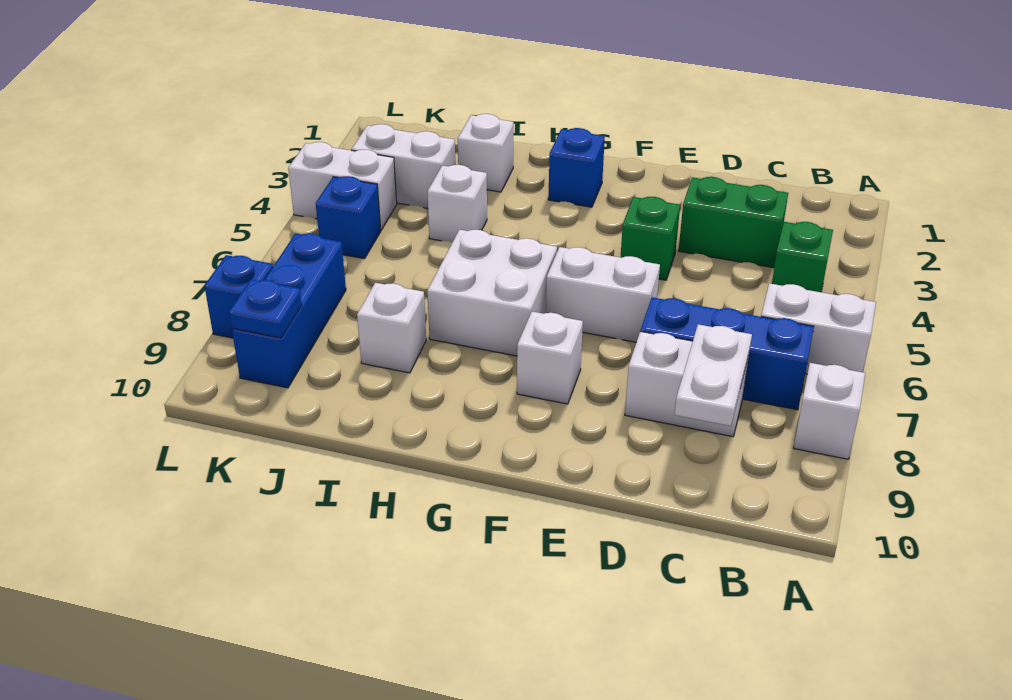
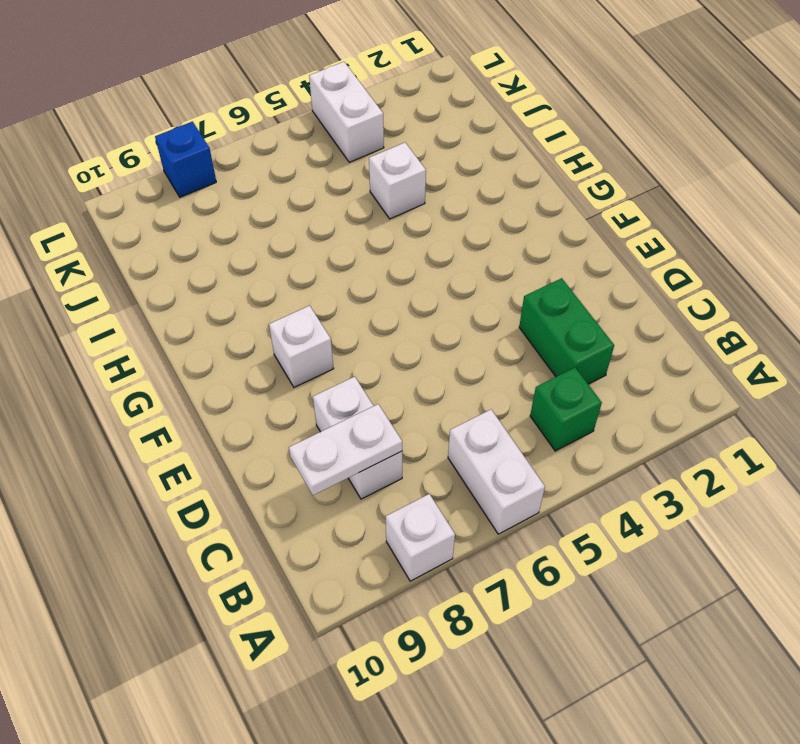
none -> blue brick B7:D7 level 1
none -> green brick E4 level 1
none -> white brick E6:F6 level 1

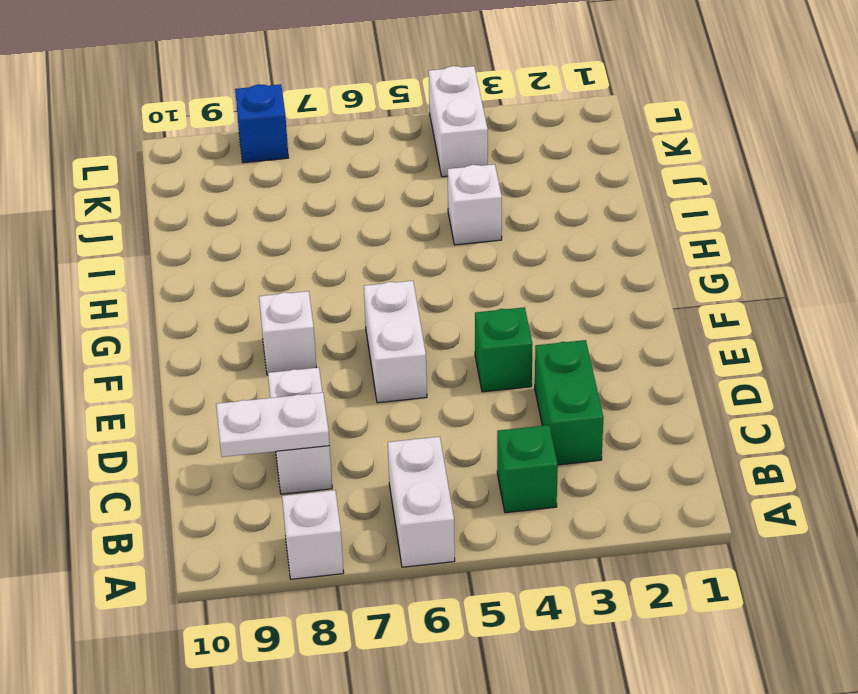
none -> blue brick B7:D7 level 1
none -> blue brick G2 level 1
none -> white brick G6:H7 level 1

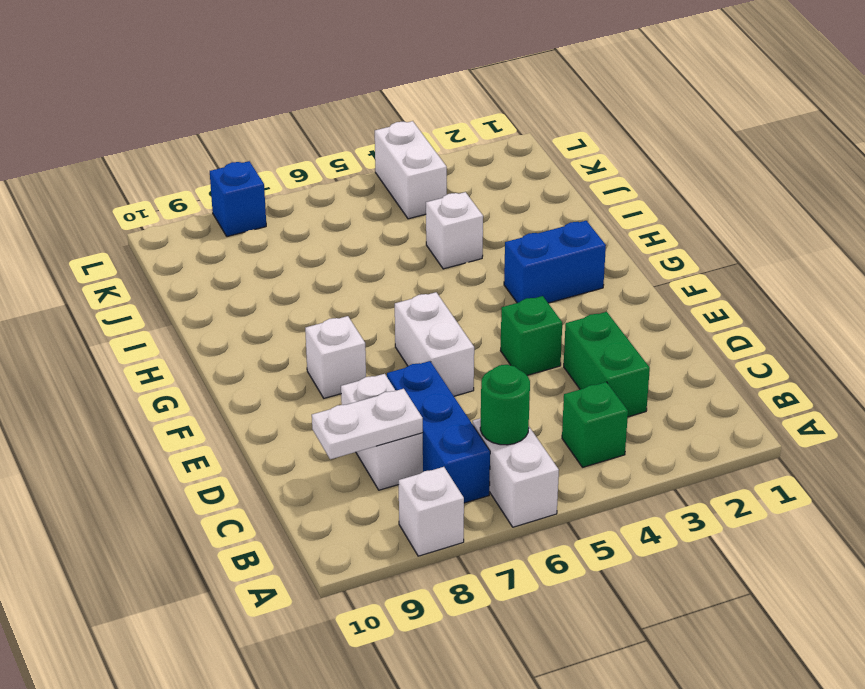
green round brick B6 level 2 -> none
blue brick G2:G3 level 1 -> blue brick G2 level 1
none -> white brick G6:H7 level 1
none -> white brick I2 level 1
none -> white brick I8 level 1

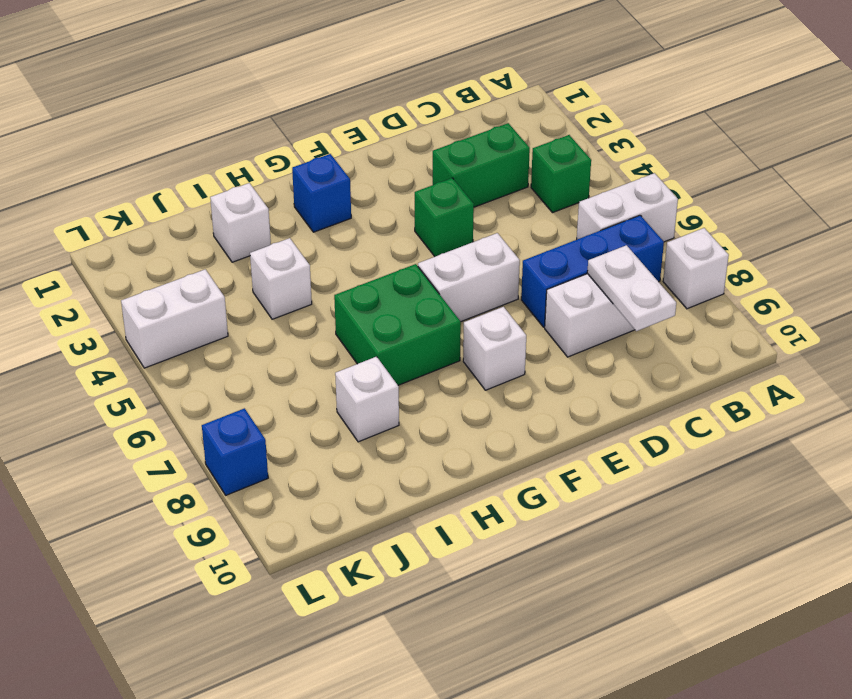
green brick G6:H7 level 1 -> white brick G6:H7 level 1
none -> white brick J3:K3 level 1
none -> blue brick K5 level 1
none -> blue brick K7:K9 level 1

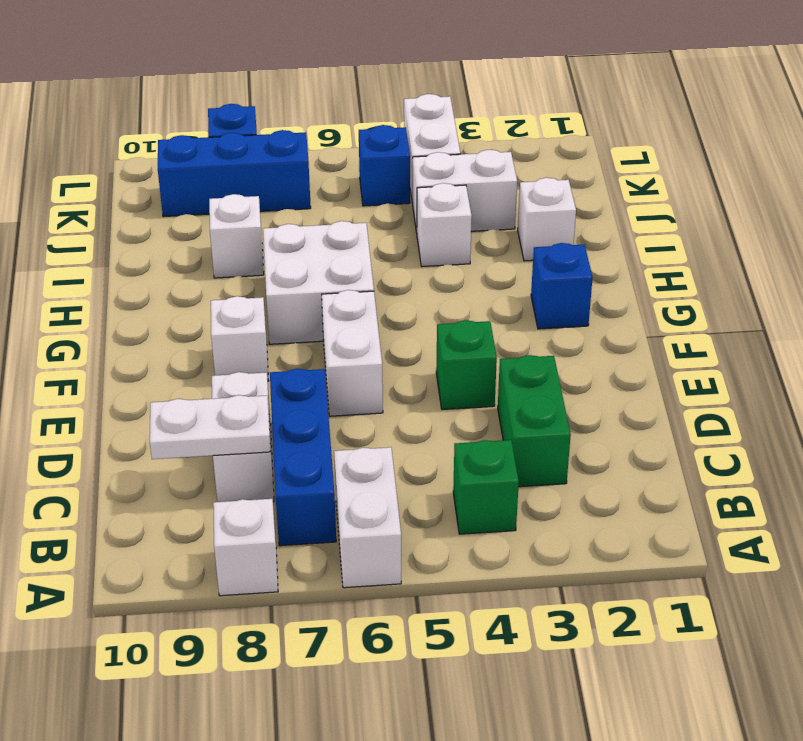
white brick J3:J4 level 1 -> white brick J3:K3 level 1
none -> blue plate K9 level 2

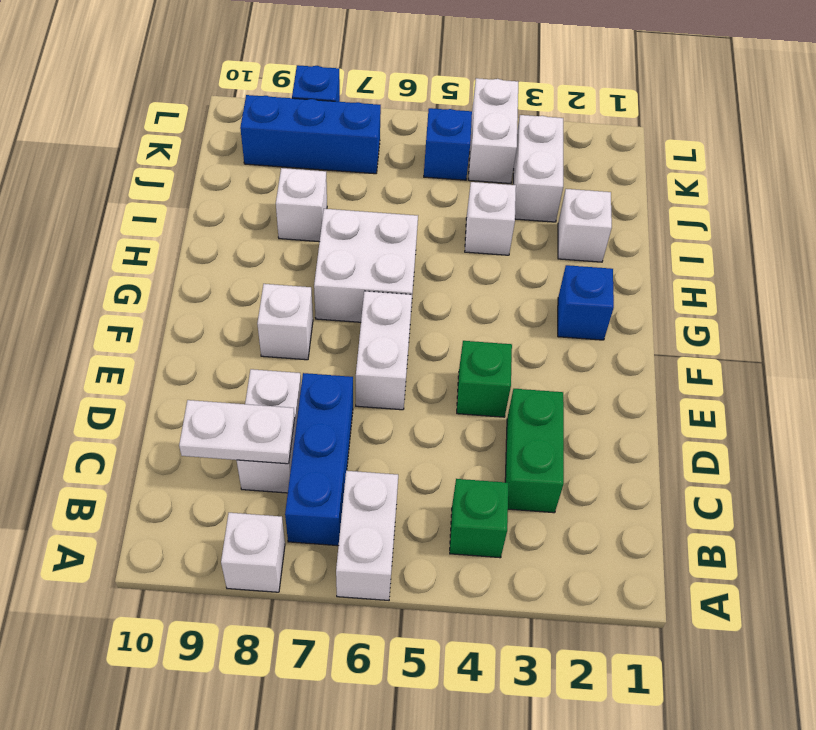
none -> blue plate K9 level 2

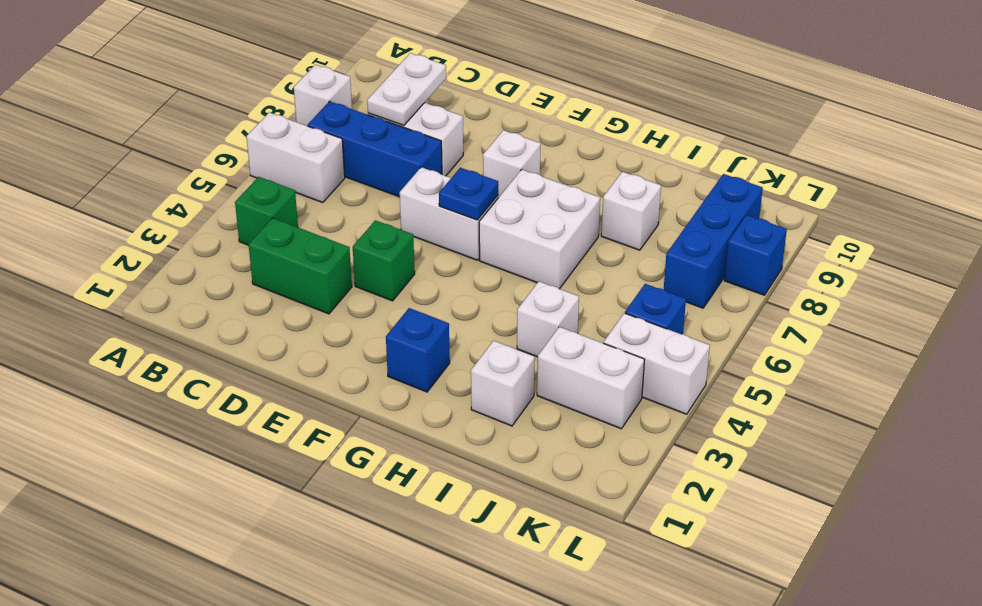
blue plate F6 level 2 -> blue plate K9 level 2

